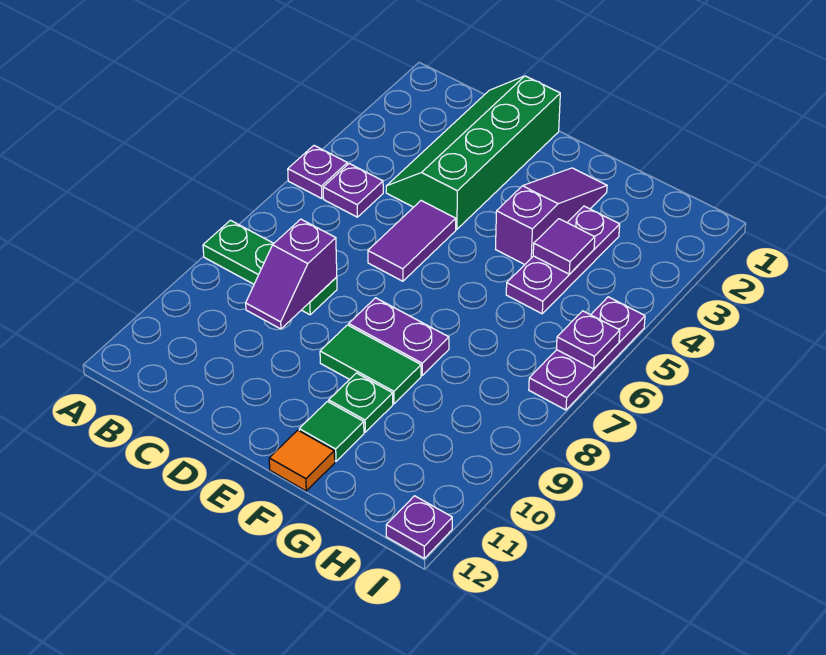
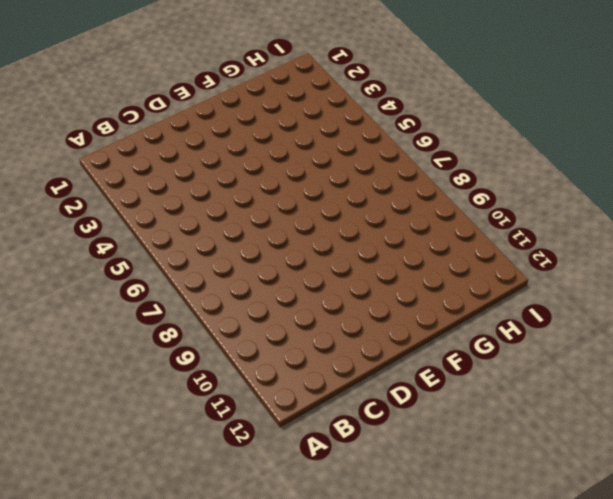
none -> purple plate A5 level 1
none -> green plate A8:C8 level 1
none -> purple plate B5 level 1

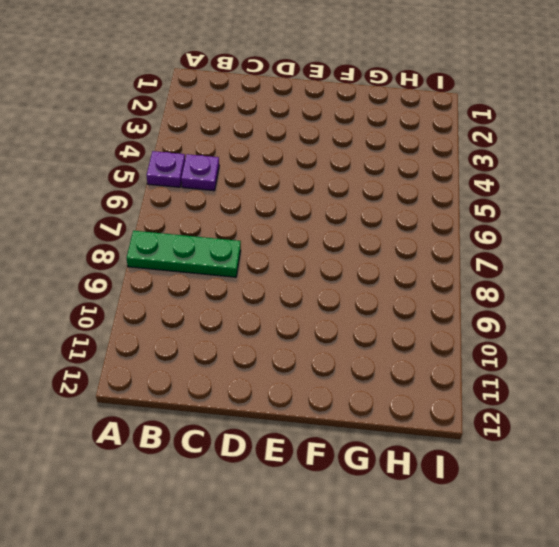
none -> green slope C1:D4 level 1 top D
none -> purple tile D5:D6 level 1
none -> purple plate E8:F8 level 1

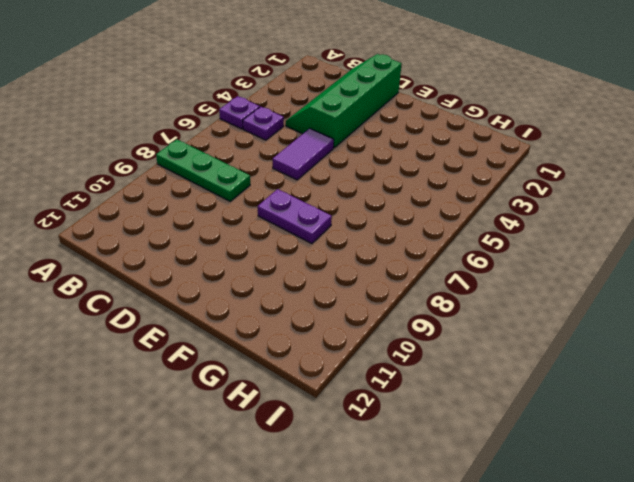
none -> green tile E9:F9 level 1
none -> purple slope F2:F4 level 1 top 4
none -> green plate F10 level 1

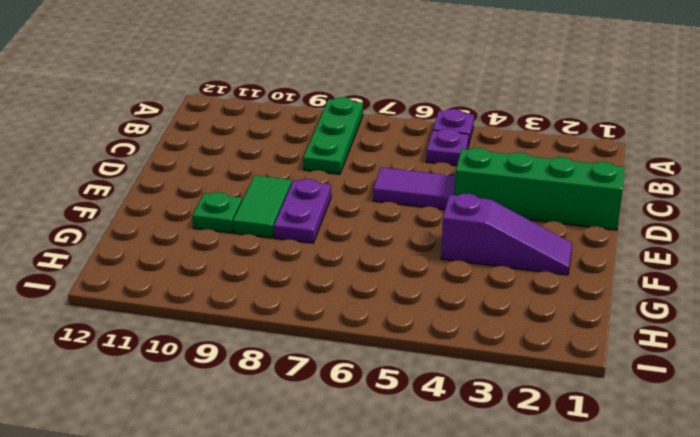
none -> green tile F11 level 1
none -> orange tile F12 level 1
none -> purple plate G3:G5 level 1

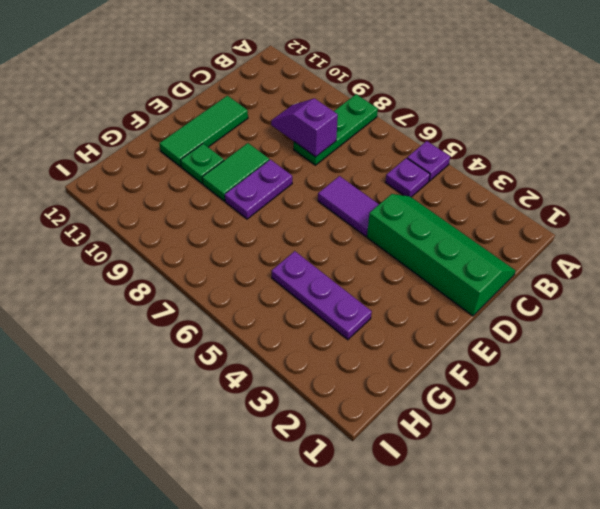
green tile D11:F11 level 1 -> green tile F11 level 1
none -> purple slope F2:F4 level 1 top 4
none -> orange tile F12 level 1
none -> purple plate I5:I7 level 1

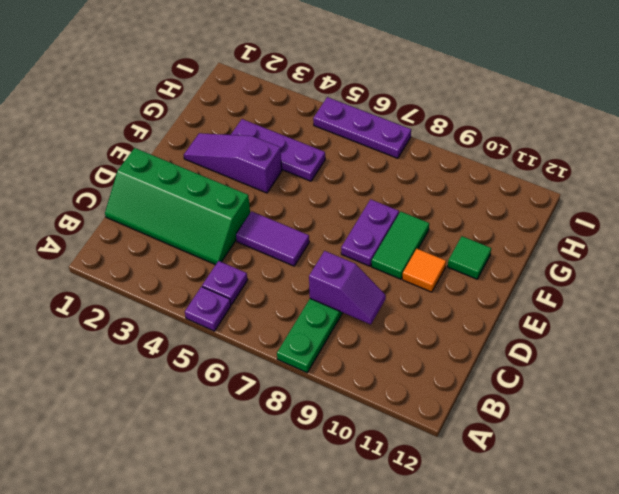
orange tile E10 level 1 -> orange tile F12 level 1
none -> green plate F10 level 1
none -> purple plate I12 level 1
none -> purple tile G4 level 2

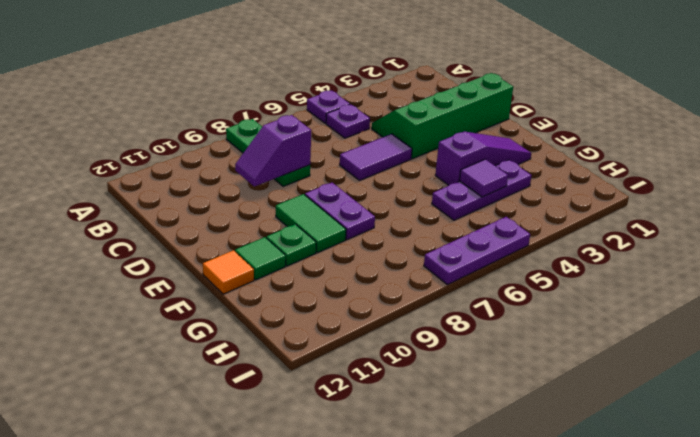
none -> purple plate I12 level 1
none -> purple plate I6 level 2

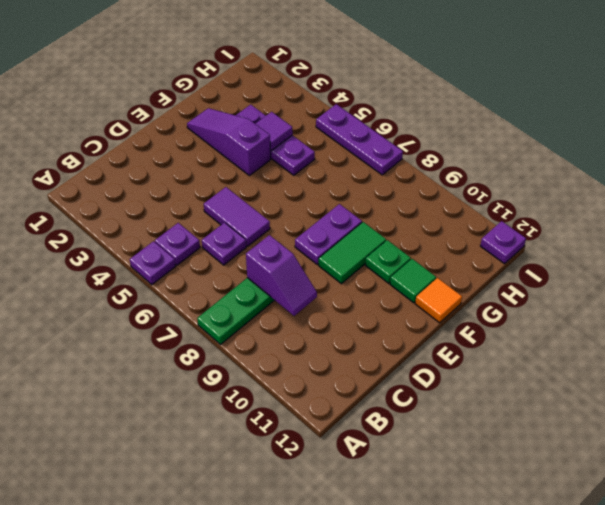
purple plate C6 level 1 -> purple plate I6 level 2
none -> green slope C1:D4 level 1 top D

